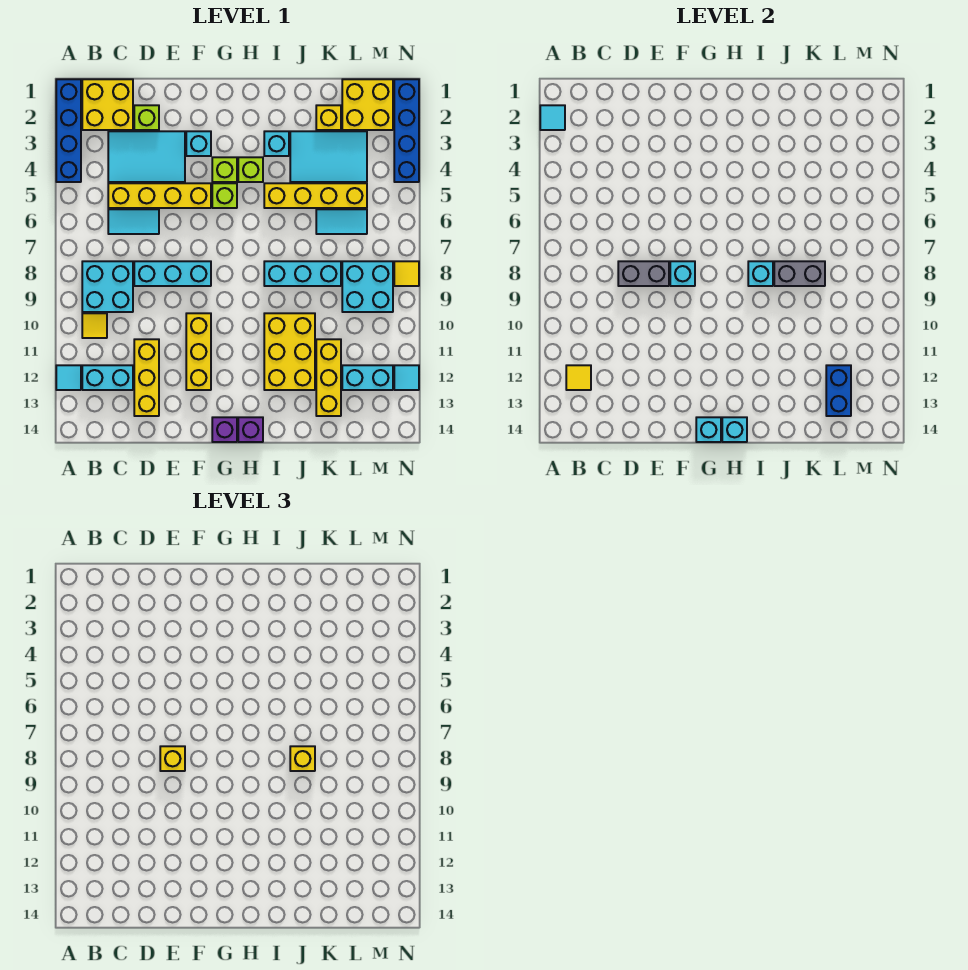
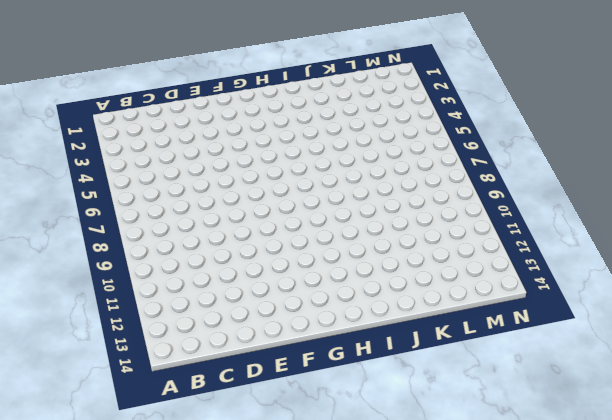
none -> blue brick A1:A4 level 1
none -> cyan tile A12 level 1
none -> yellow brick B1:C2 level 1
none -> cyan brick B8:C9 level 1

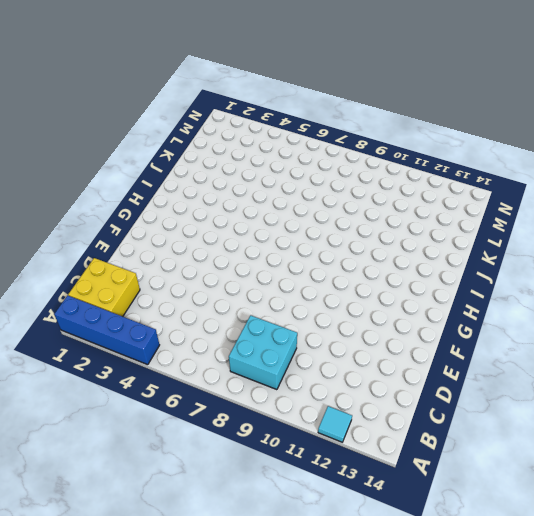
none -> yellow tile B10 level 1
none -> cyan brick B12:C12 level 1
none -> cyan tile C3:E4 level 1
none -> yellow brick C5:F5 level 1

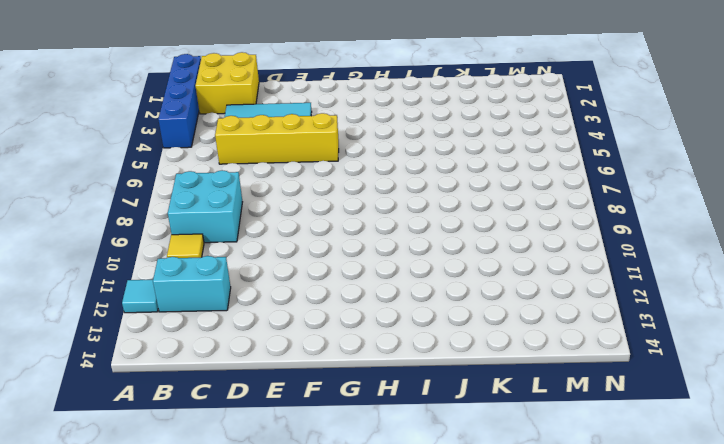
none -> cyan tile C6:D6 level 1
none -> lime brick D2 level 1
none -> cyan brick D8:F8 level 1
none -> yellow brick D11:D13 level 1

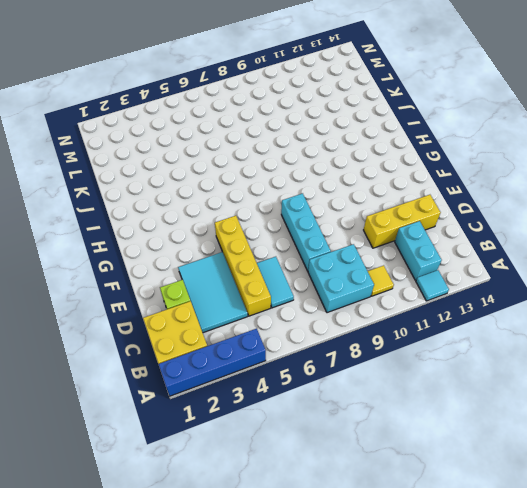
none -> cyan brick F3 level 1
none -> yellow brick F10:F12 level 1
none -> lime brick G4 level 1
none -> lime brick G5 level 1

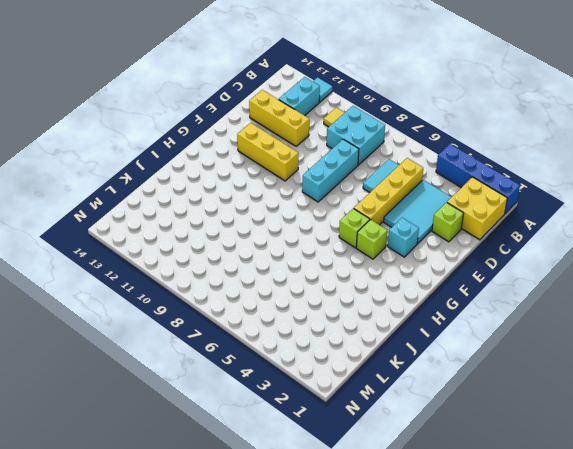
none -> purple brick G14 level 1
none -> lime brick H4 level 1
none -> purple brick H14 level 1
none -> cyan brick I3 level 1

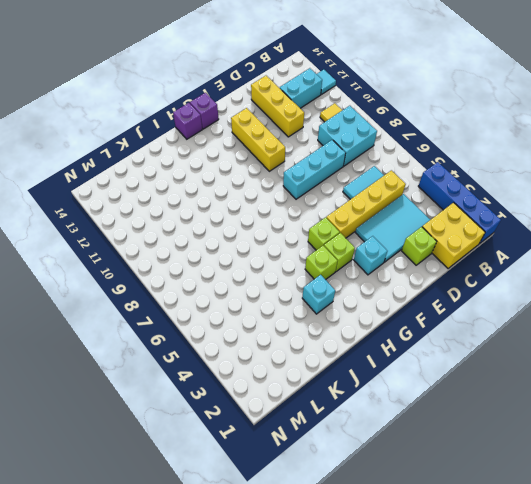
none -> yellow brick I5:L5 level 1
none -> cyan brick I8:K8 level 1
none -> yellow brick I10:J12 level 1
none -> cyan tile J3:L4 level 1

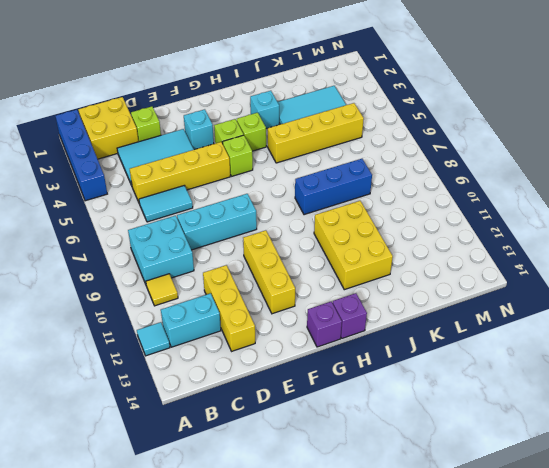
blue brick I8:K8 level 1 -> cyan brick I8:K8 level 1
none -> yellow brick K2 level 1
none -> cyan tile K6:L6 level 1
none -> yellow brick K11:K13 level 1
none -> yellow brick L1:M2 level 1

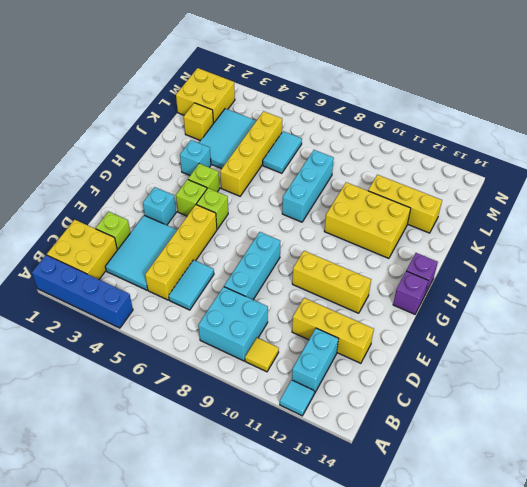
none -> cyan brick L8:M9 level 1
none -> cyan brick L12:M12 level 1
none -> blue brick N1:N4 level 1
none -> yellow tile N8 level 1

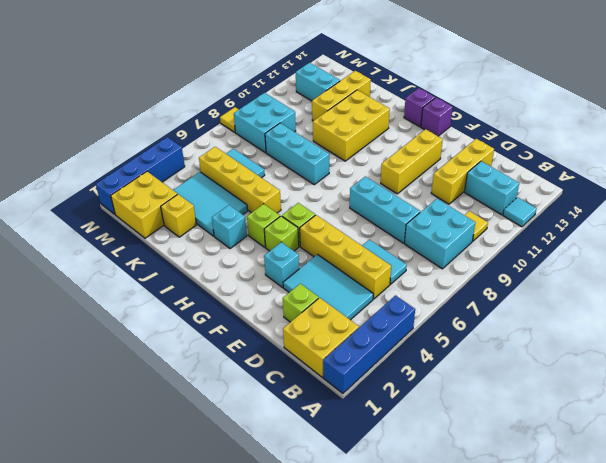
none -> cyan tile N12 level 1
none -> cyan tile A2 level 2
none -> yellow tile B12 level 2
none -> grey brick D8:E8 level 2

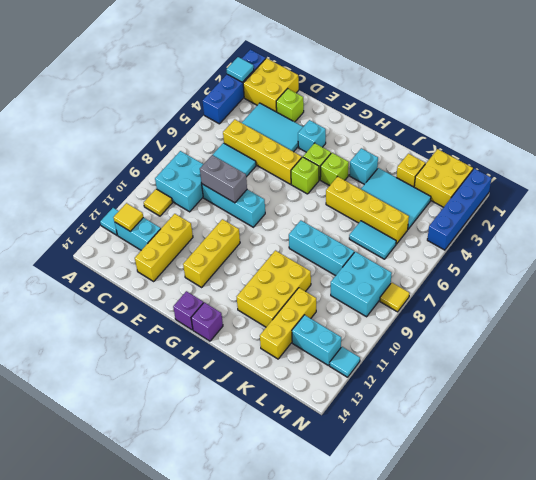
none -> cyan brick F8 level 2
none -> cyan brick G14 level 2
none -> cyan brick H14 level 2
none -> cyan brick I8 level 2

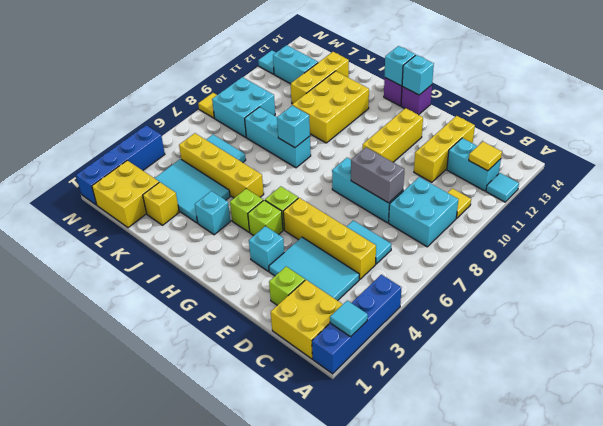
none -> cyan brick F8 level 2
none -> grey brick J8:K8 level 2
none -> blue brick L12:L13 level 2
none -> yellow brick E8 level 3

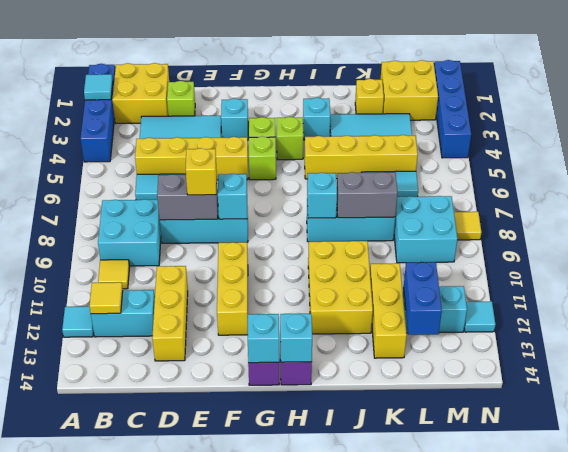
none -> yellow brick J8 level 3

